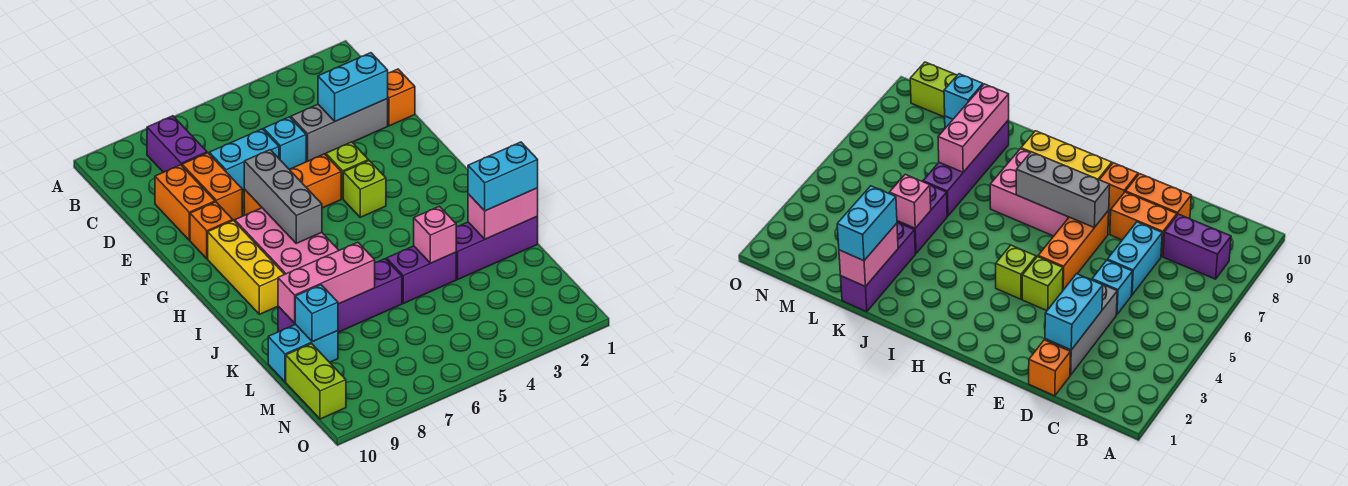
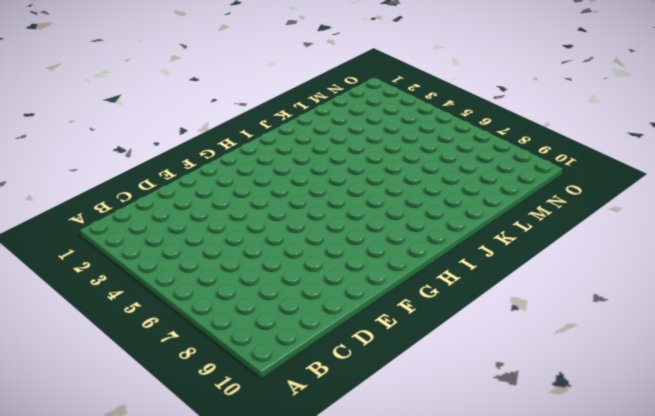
none -> purple brick B8:C8 level 1
none -> orange brick D1 level 1
none -> grey brick D2:D4 level 1

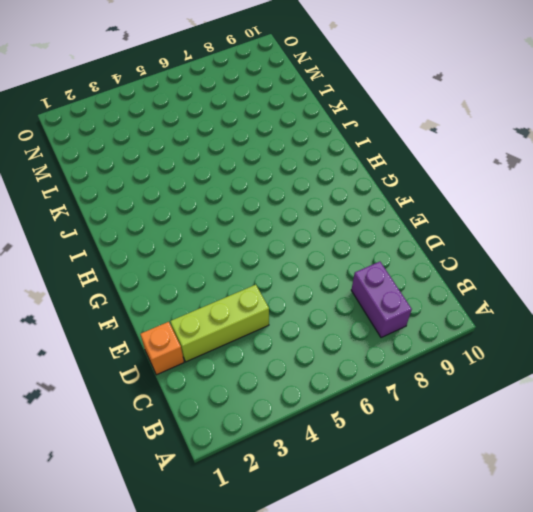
lime brick D2:D4 level 1 -> grey brick D2:D4 level 1
none -> cyan brick D5 level 1
none -> cyan brick D6:D7 level 1
none -> orange brick D8:E8 level 1

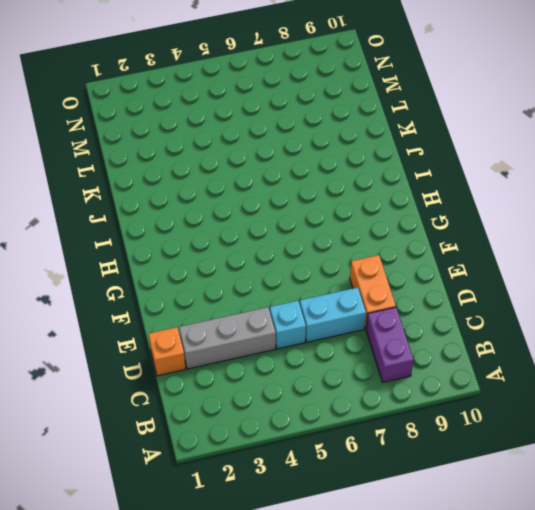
none -> orange brick D9:E9 level 1
none -> lime brick F4 level 1
none -> orange brick F5:F7 level 1

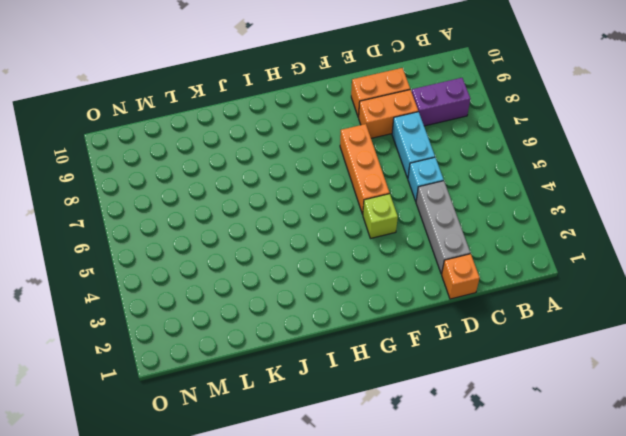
none -> orange brick F9 level 1
none -> lime brick G4 level 1
none -> pink brick G7:I8 level 1

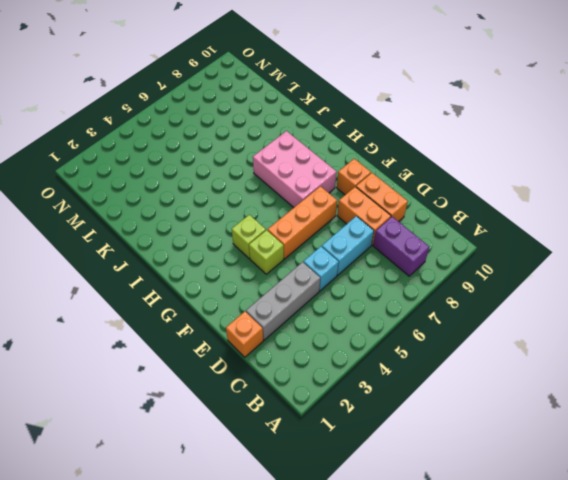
none -> yellow brick G9:I9 level 1
none -> purple brick K1:K3 level 1
none -> purple brick K4:K5 level 1

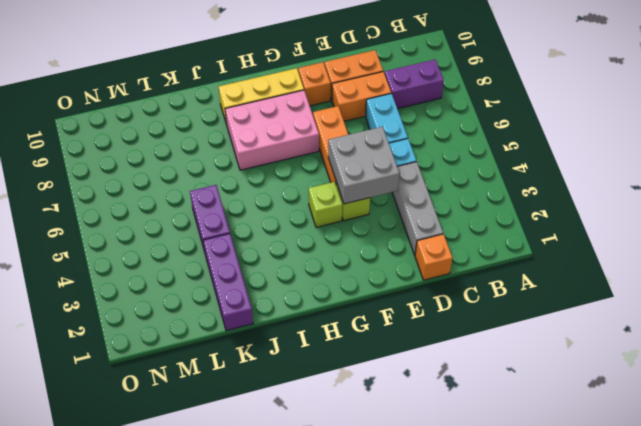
grey brick E4:F5 level 2 -> none
none -> purple brick K6:K9 level 1
none -> cyan brick L9:L10 level 1
none -> lime brick M10:N10 level 1

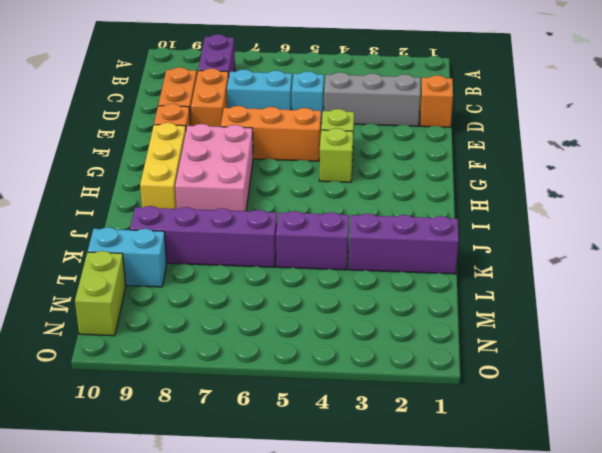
none -> cyan brick D2:D3 level 2
none -> grey brick F7:H7 level 2
none -> pink brick K1:K2 level 2

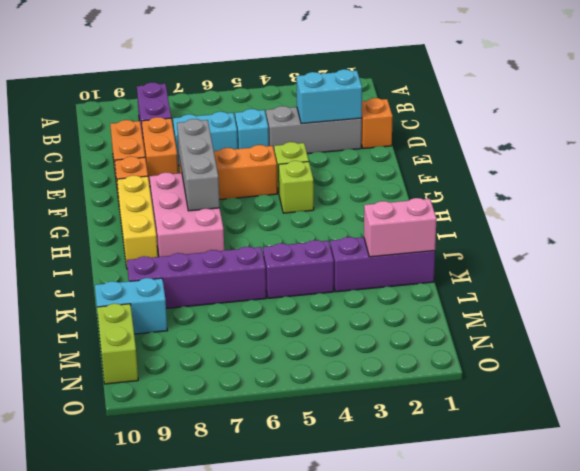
none -> pink brick K4 level 2
none -> pink brick K7:K9 level 2
none -> cyan brick L9 level 2

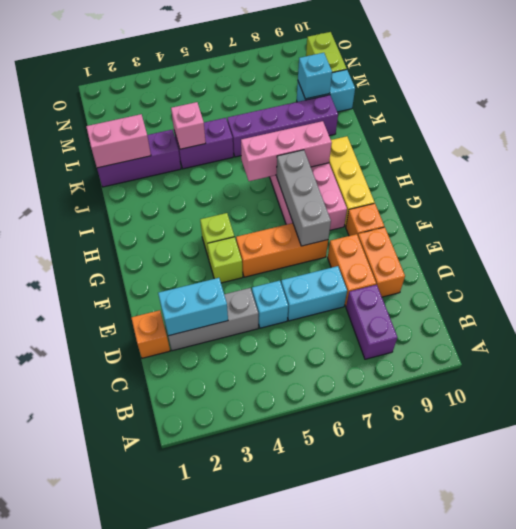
pink brick I6:I8 level 2 -> pink brick K7:K9 level 2
none -> cyan brick K1:K2 level 3

